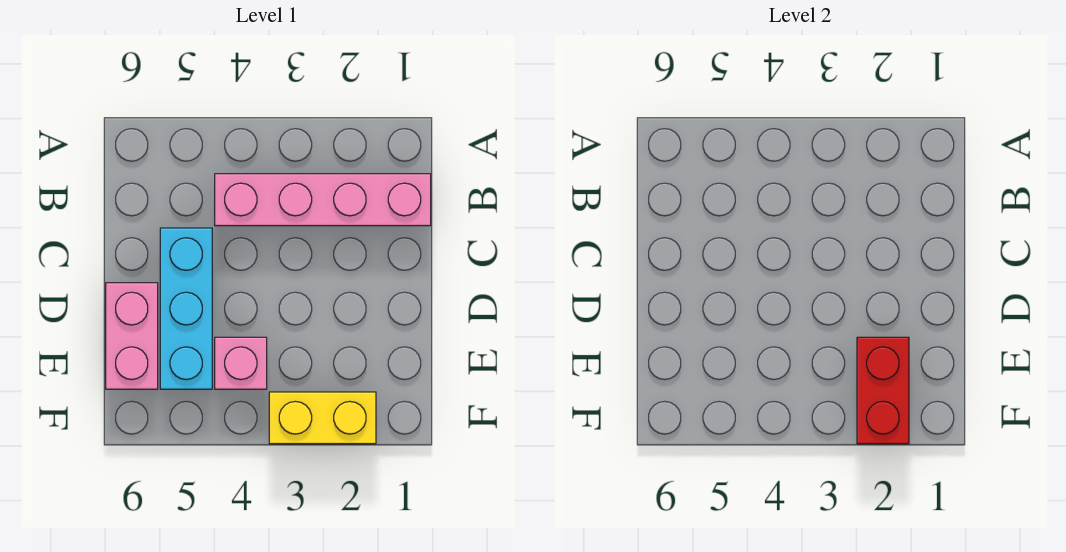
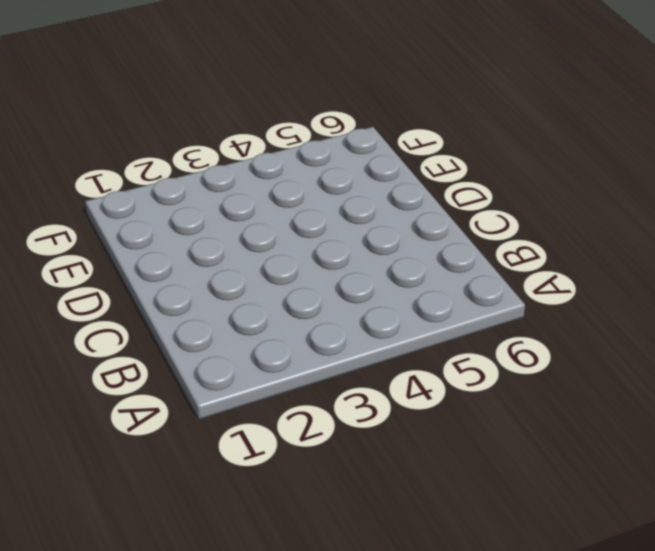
none -> pink brick B1:B4 level 1
none -> cyan brick C5:E5 level 1

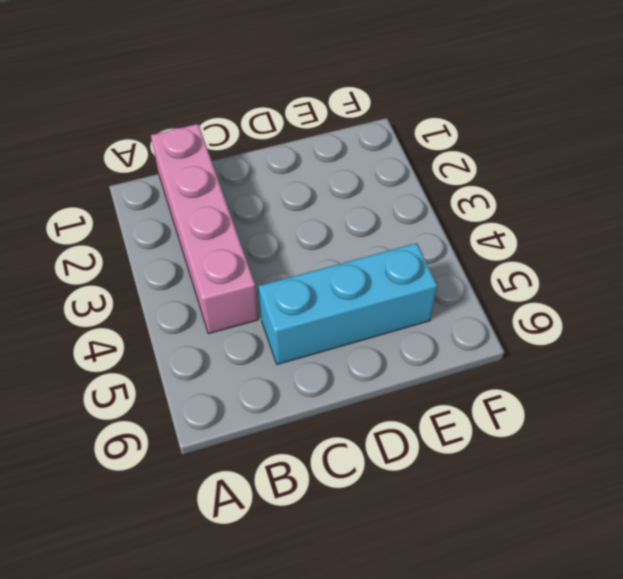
none -> pink brick D6:E6 level 1
none -> pink brick E4 level 1

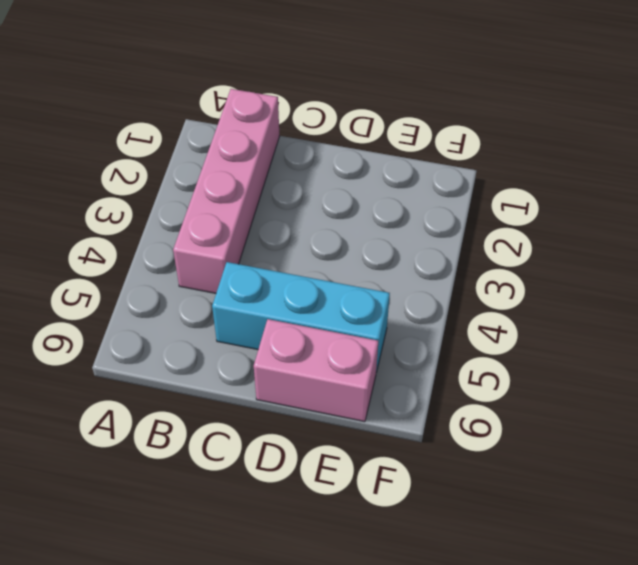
none -> pink brick E4 level 1
none -> yellow brick F2:F3 level 1

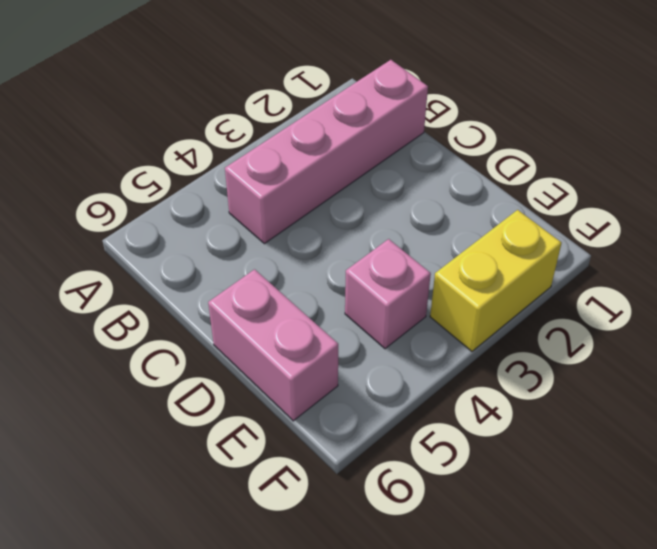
none -> cyan brick C5:E5 level 1
none -> red brick E2:F2 level 2

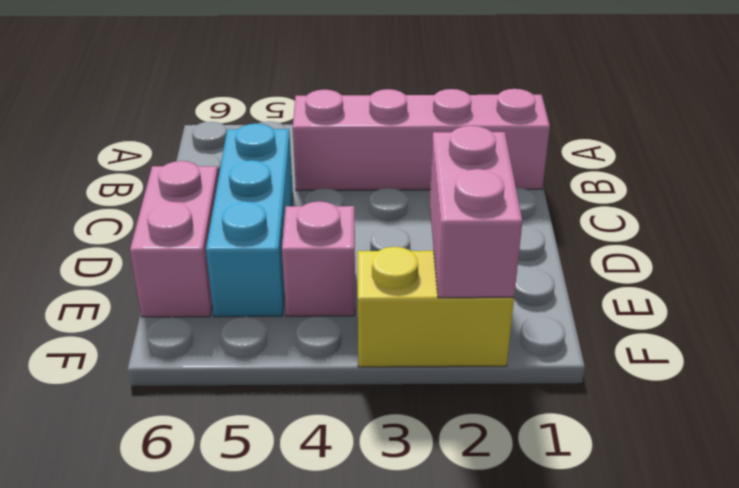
pink brick E2:F2 level 2 -> red brick E2:F2 level 2

